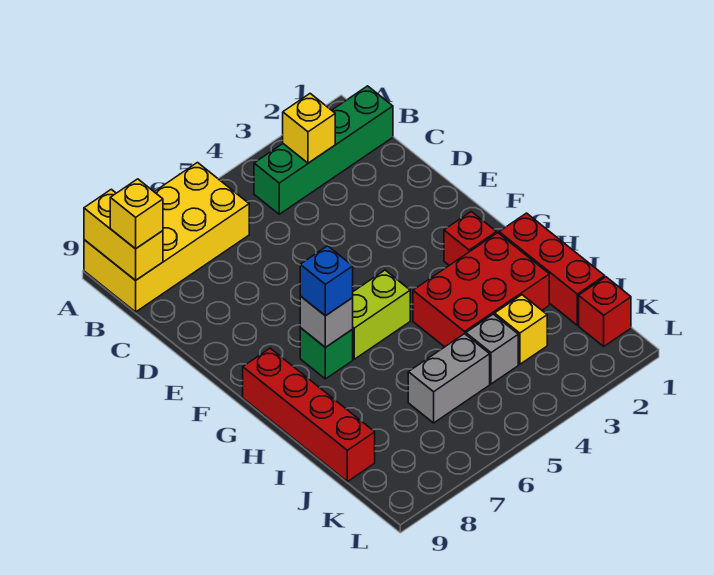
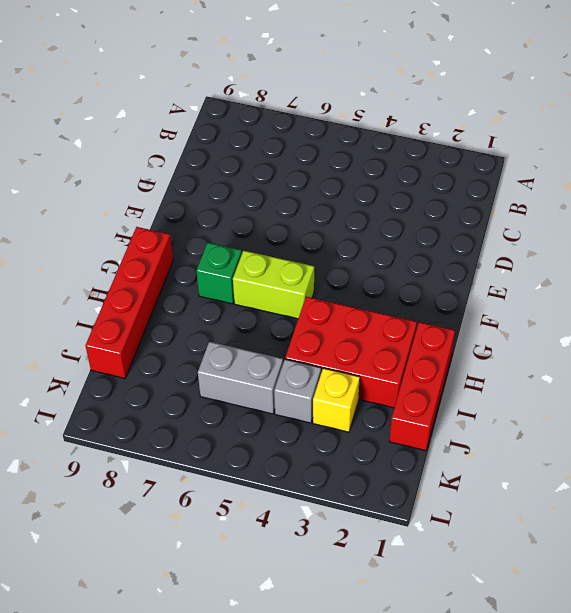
none -> yellow brick A6:B9 level 1
none -> green brick B1:B4 level 1
none -> red brick G2 level 1

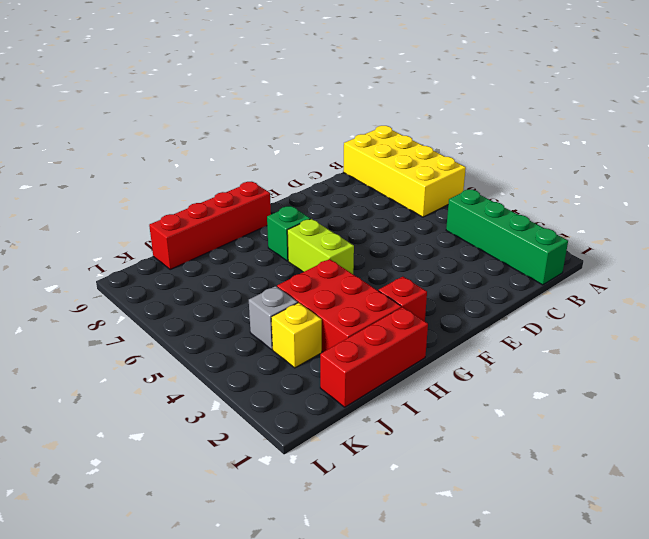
none -> grey brick J5:J6 level 1
none -> red brick K1 level 1
none -> yellow brick A9:B9 level 2

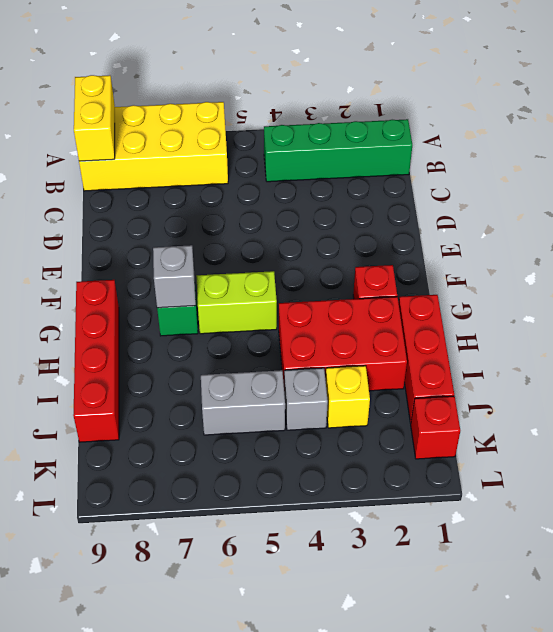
none -> yellow brick B3 level 2
none -> yellow brick B9 level 3
none -> blue brick G7 level 3

